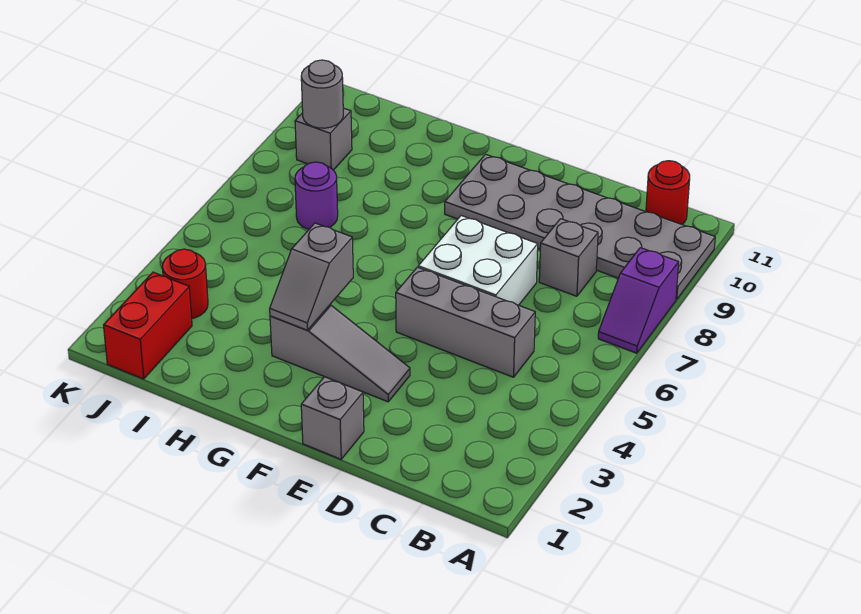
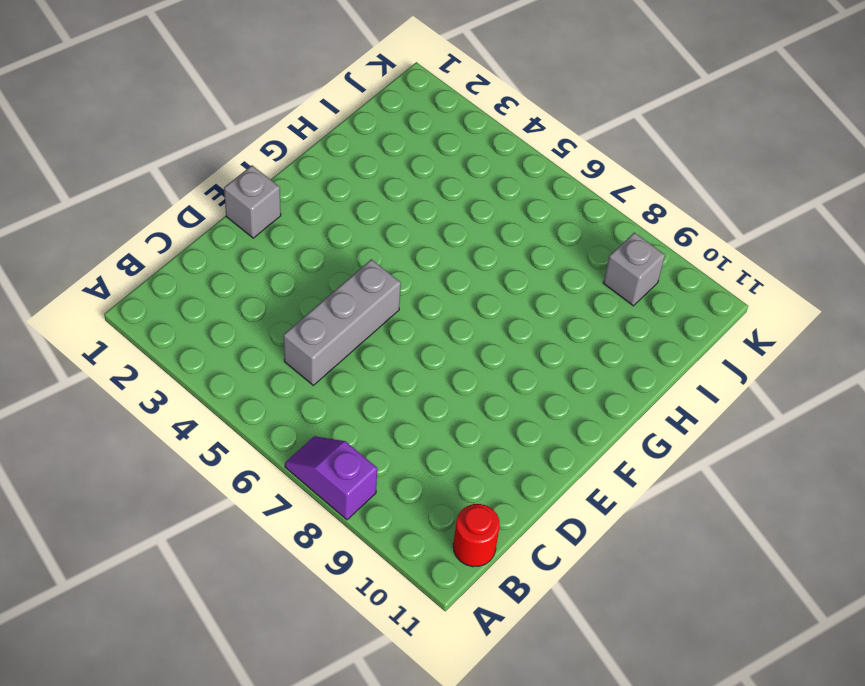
none -> grey plate A9:F10 level 1
none -> grey brick C8 level 1
none -> white brick D6:E7 level 1

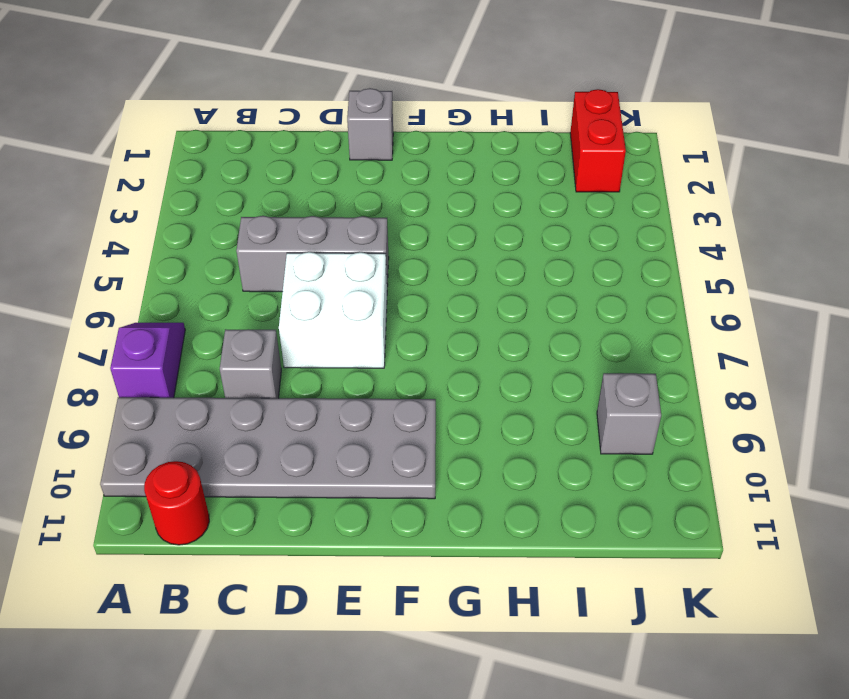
none -> grey slope E3:G3 level 1 top G
none -> purple round brick I7 level 1
none -> red round brick J3 level 1

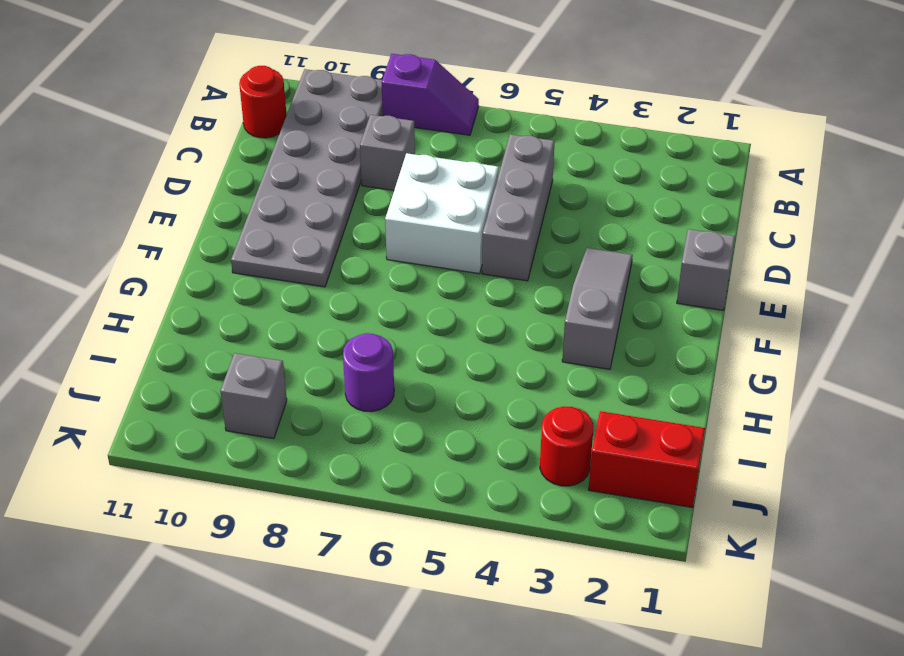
none -> grey slope G3:G4 level 2 top 4
none -> grey round brick J9 level 2

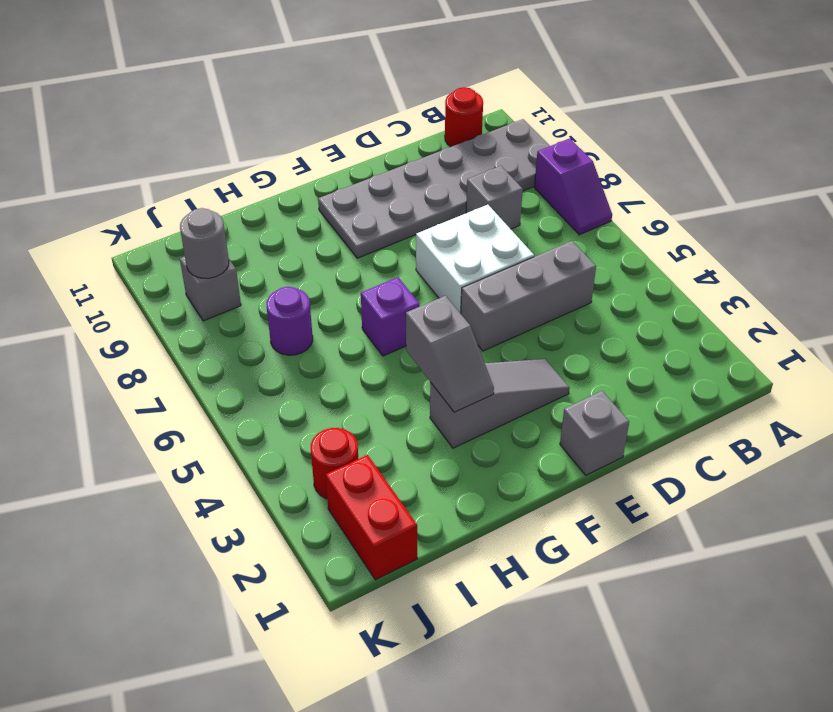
purple brick G6 level 1 -> none

